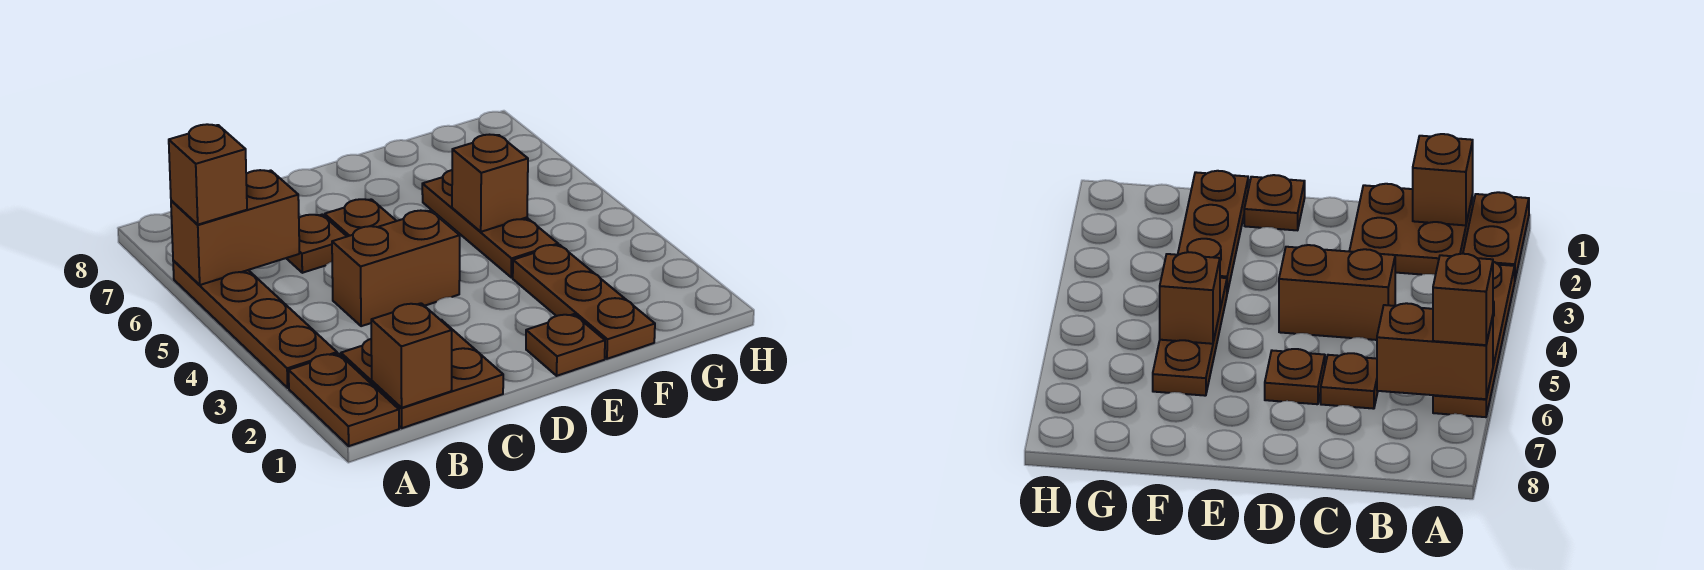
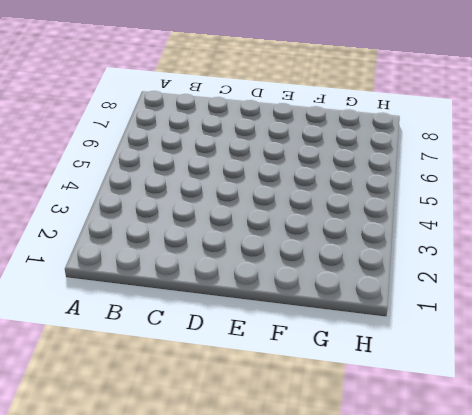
none -> brown plate A1:A2 level 1
none -> brown plate A3:A6 level 1
none -> brown plate B1:C2 level 1

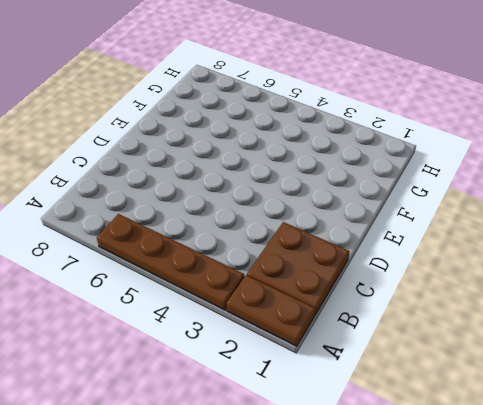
none -> brown brick C4:D4 level 1
none -> brown plate C6 level 1
none -> brown plate D6 level 1

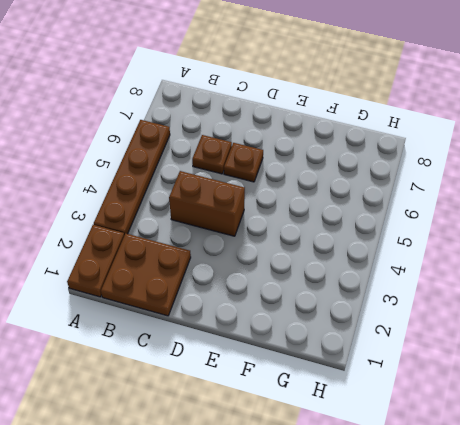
none -> brown plate E1 level 1
none -> brown plate F1:F3 level 1
none -> brown plate F4:F6 level 1

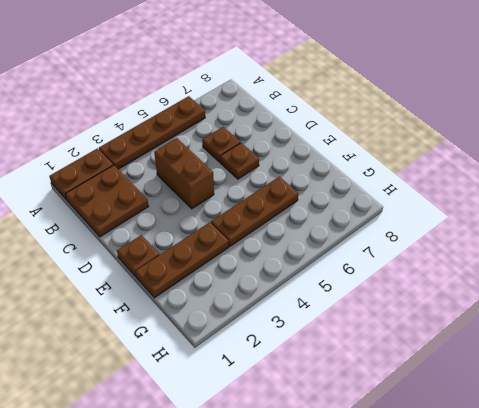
none -> brown brick A6:B6 level 2
none -> brown brick B1 level 2
none -> brown brick F5 level 2

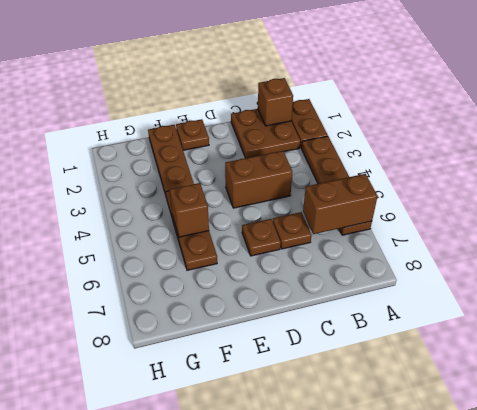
none -> brown brick A6 level 3

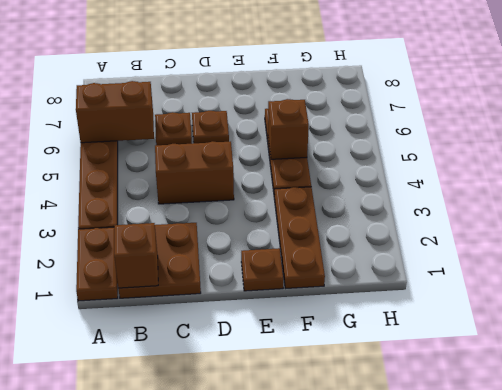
none -> brown brick A6 level 3

